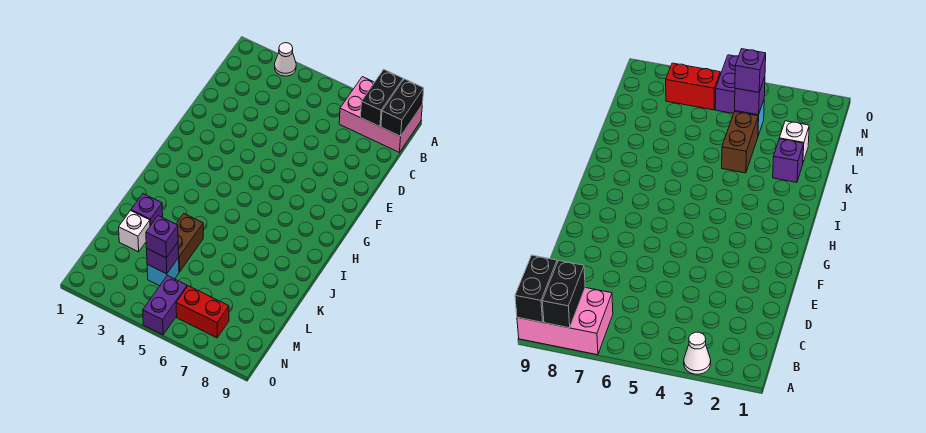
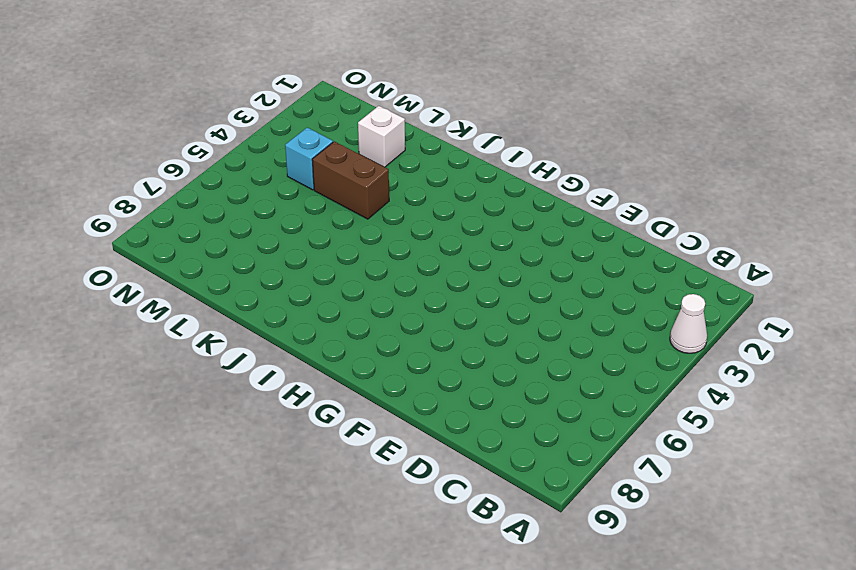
none -> pink brick A7:B9 level 1
none -> purple brick K2 level 1
none -> purple brick N5:O5 level 1

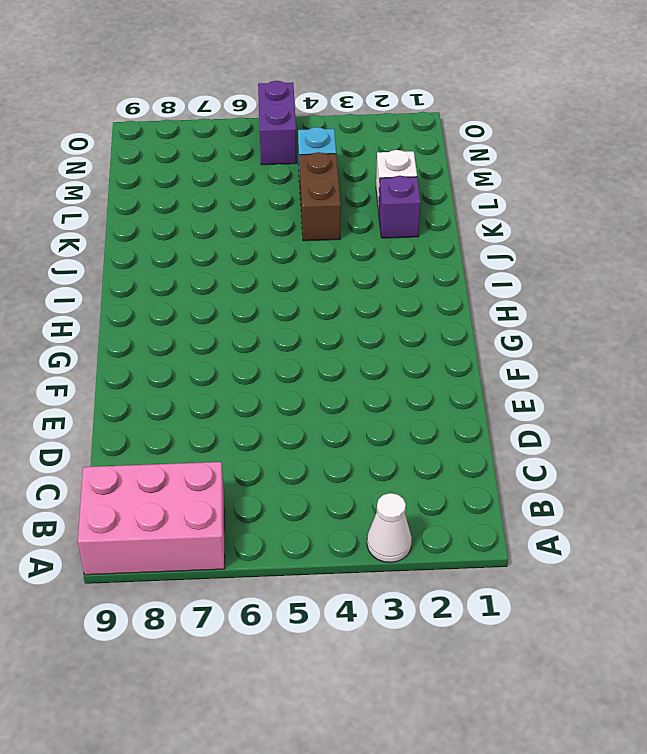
none -> red brick N6:N7 level 1
none -> black brick A8:B8 level 2
none -> black brick A9:B9 level 2

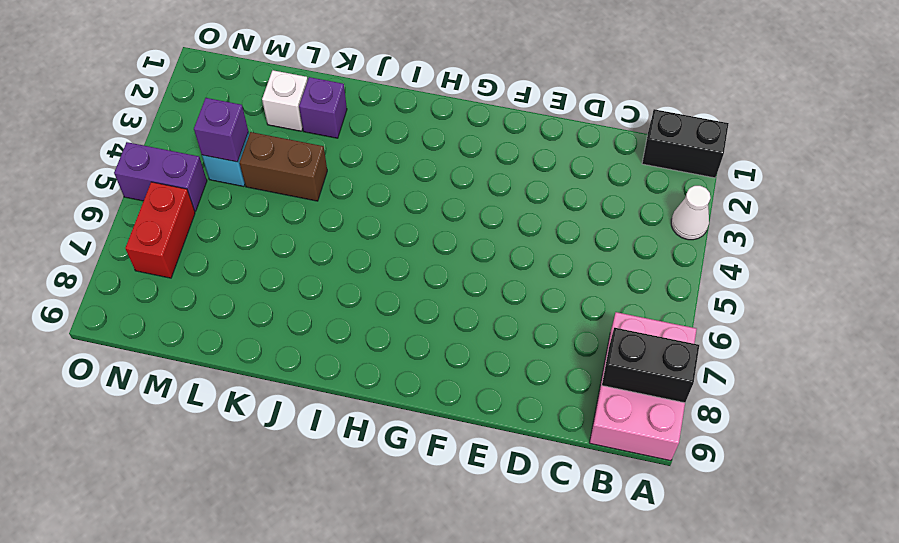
black brick A1:B1 level 1 -> black brick A9:B9 level 2
none -> purple brick M4 level 3

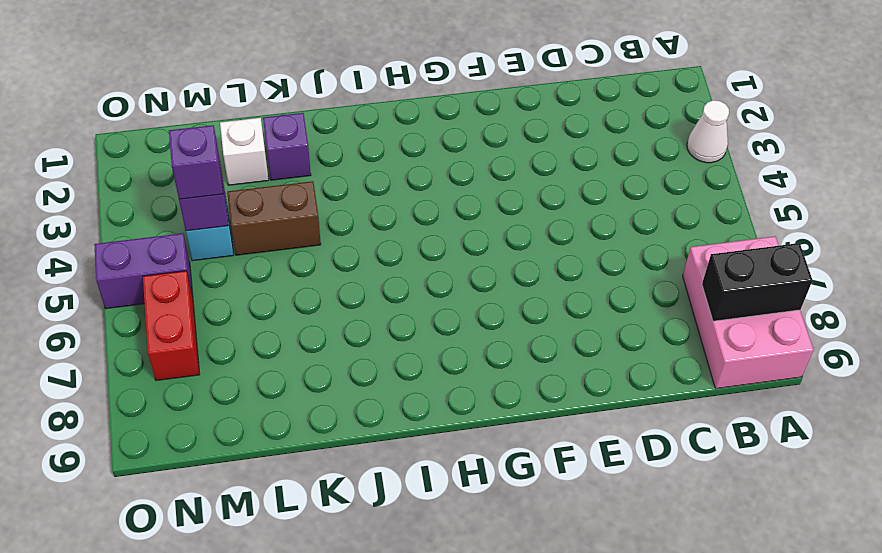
none -> black brick A9:B9 level 2

